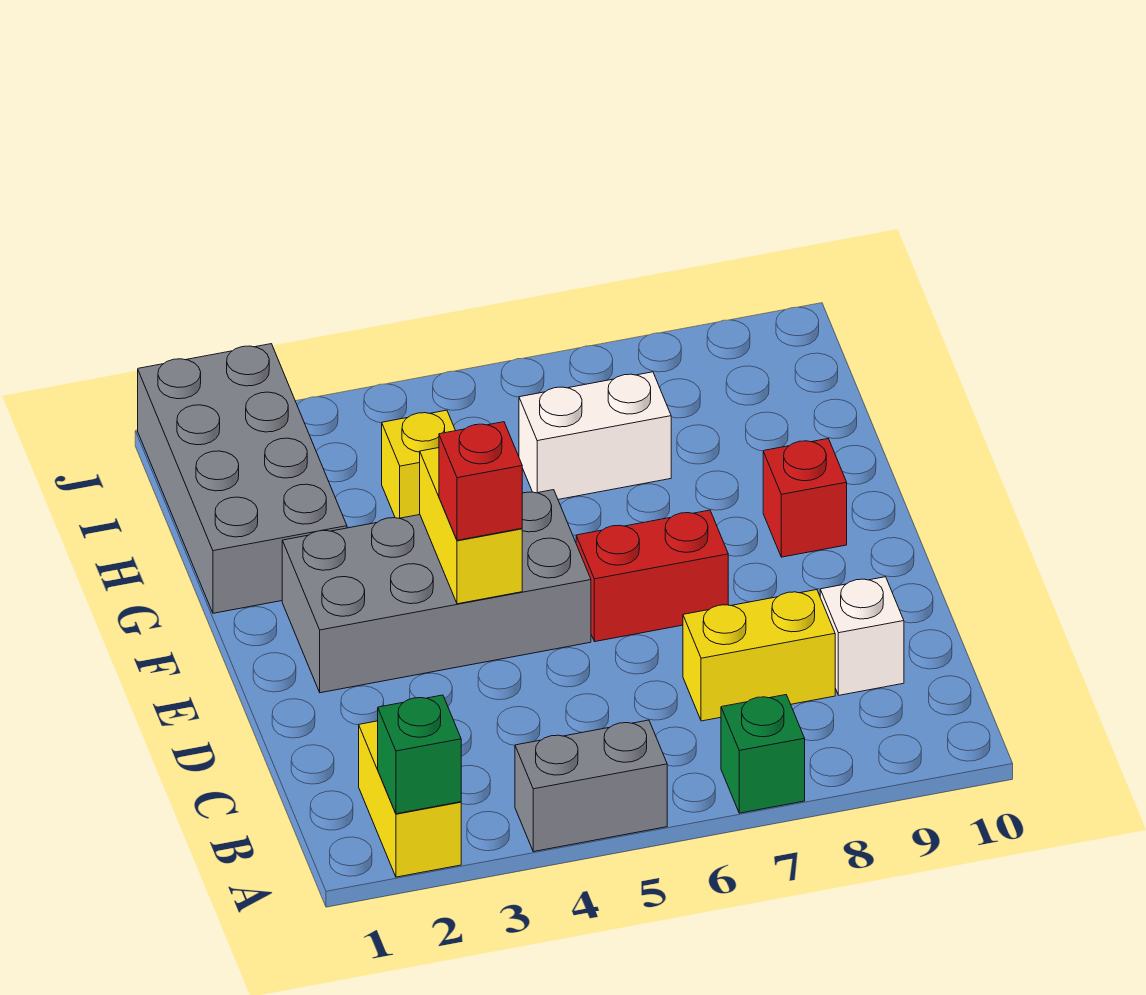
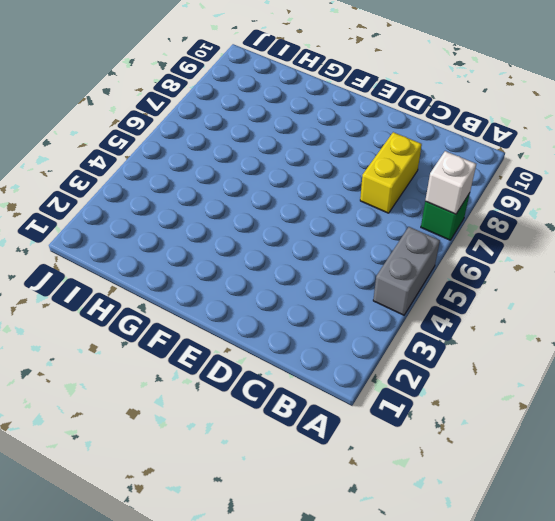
white brick A7 level 2 -> white brick C9 level 1
none -> yellow brick A2:B2 level 1
none -> grey brick E2:F5 level 1
none -> red brick E6:E7 level 1

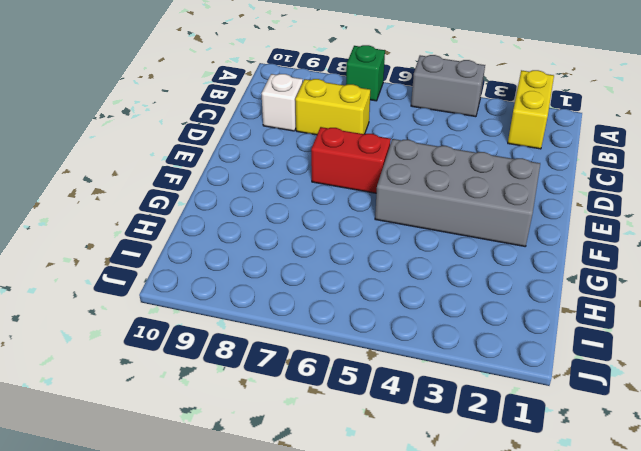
none -> red brick F9 level 1
none -> grey brick G1:J2 level 1
none -> yellow brick H4 level 1

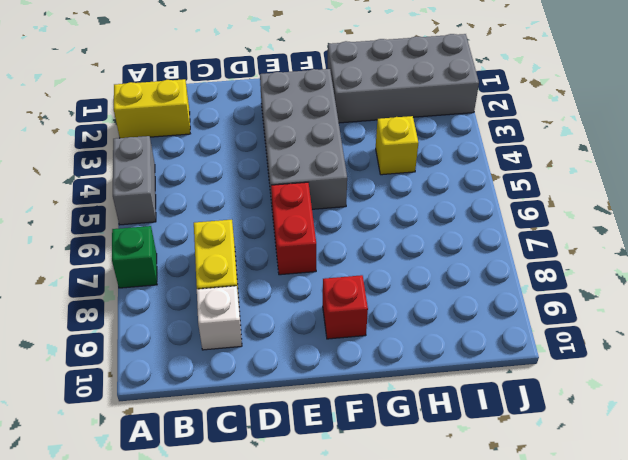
none -> white brick H6:H7 level 1
none -> green brick A2 level 2
none -> yellow brick E4:F4 level 2

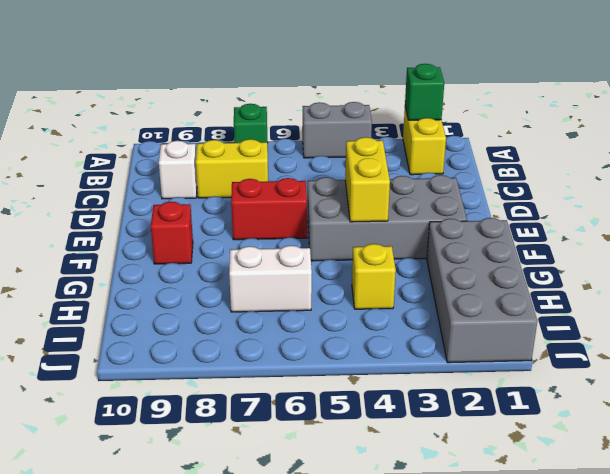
none -> red brick E4 level 3

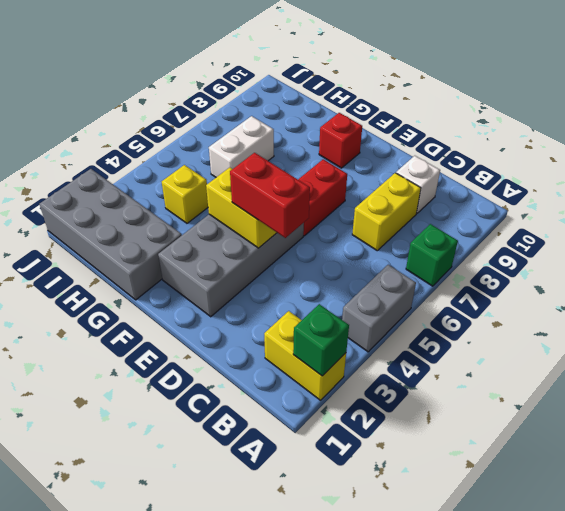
red brick D4:E4 level 3 -> red brick E4 level 3

